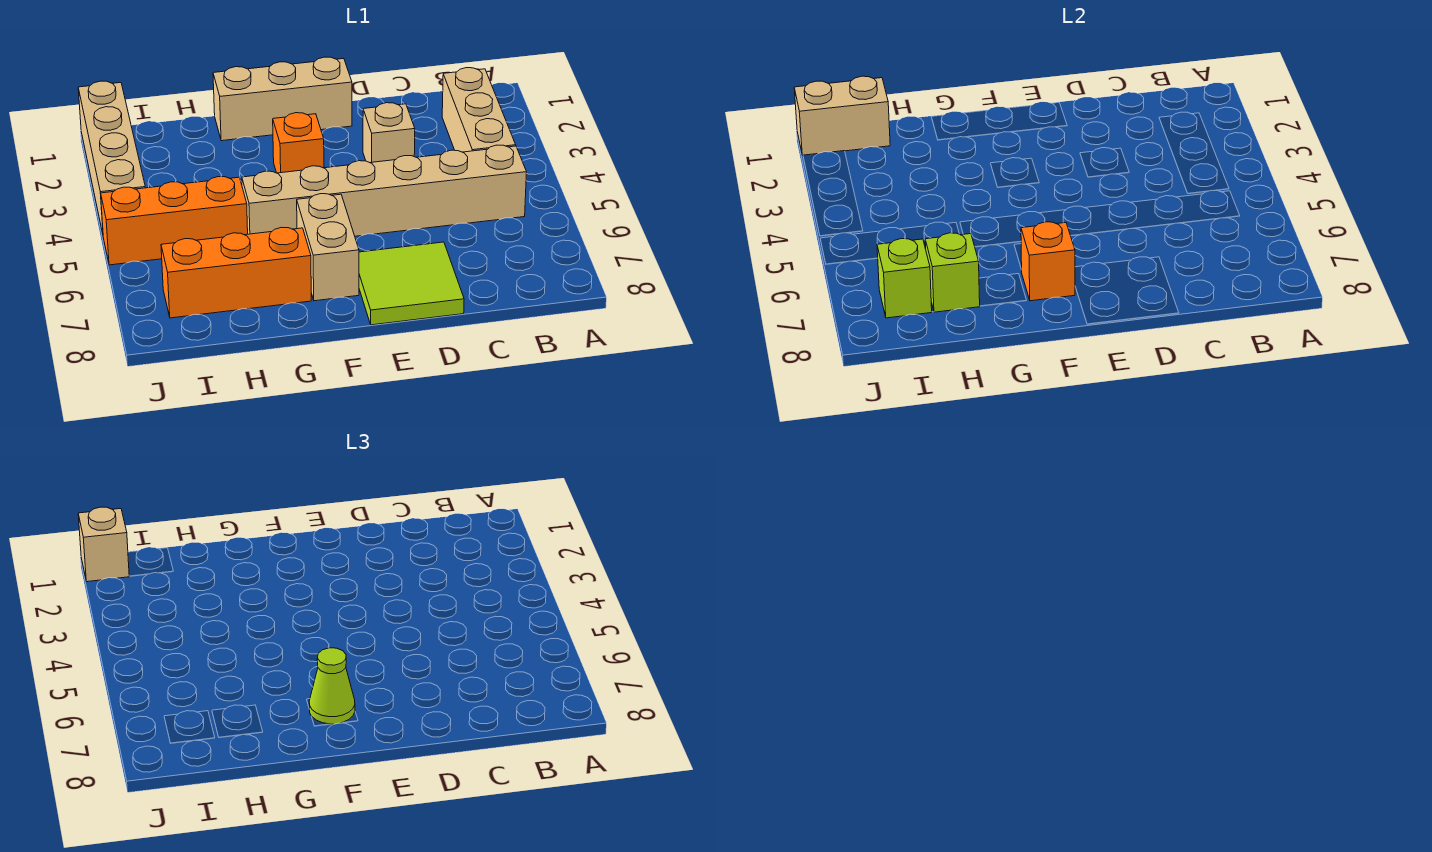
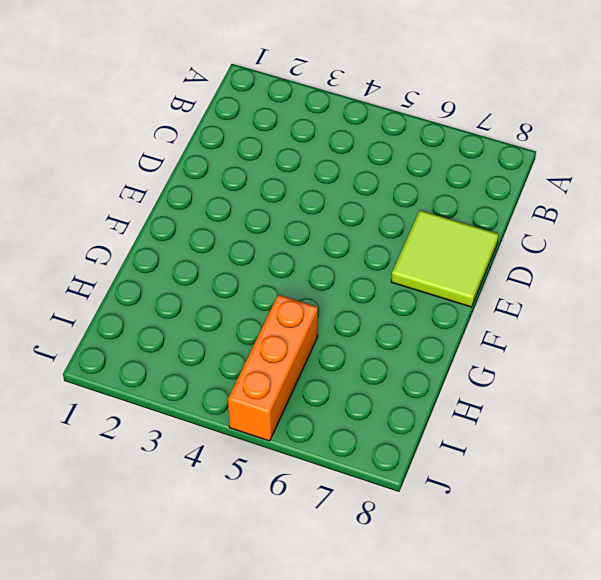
none -> tan brick B2:B4 level 1
none -> tan brick B5:G5 level 1
none -> tan brick D3 level 1

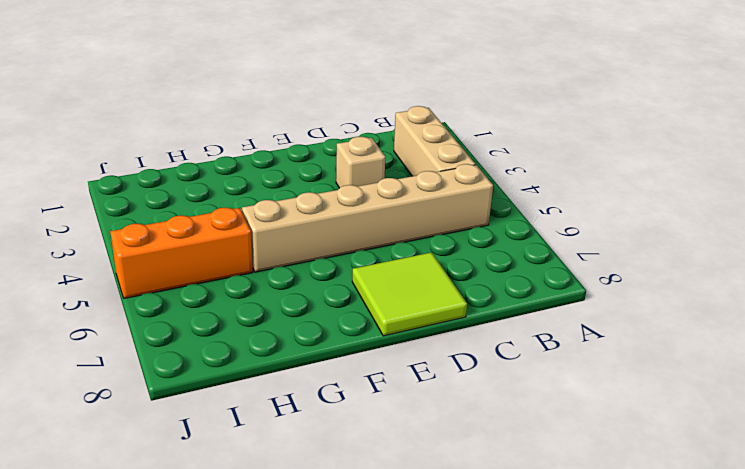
none -> tan brick E1:G1 level 1
none -> orange brick F3 level 1
none -> tan brick F6:F7 level 1

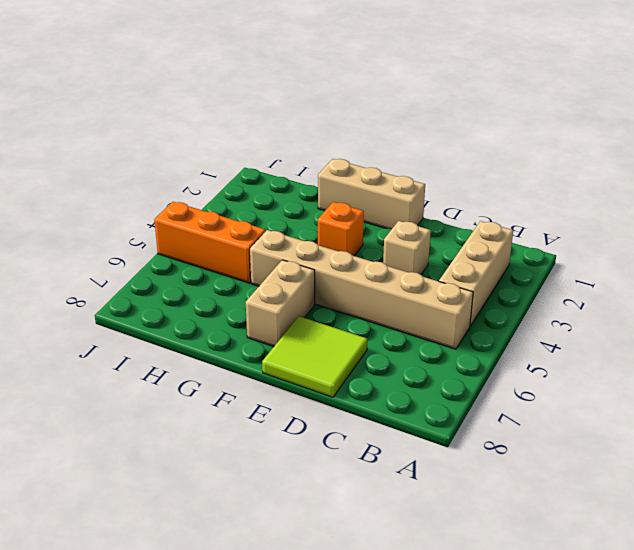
none -> orange brick G7:I7 level 1
none -> tan brick J1:J4 level 1
none -> orange brick F7 level 2

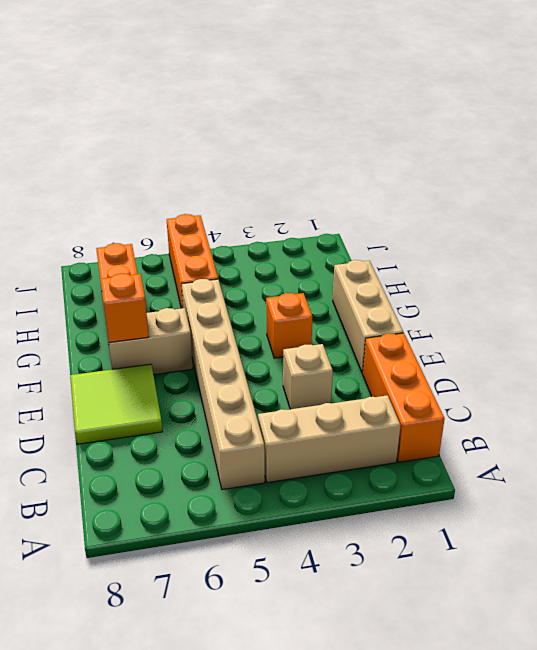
orange brick B1:D1 level 1 -> none
none -> tan brick J1:J4 level 1
none -> lime brick H7 level 2
none -> tan brick I1:J1 level 2

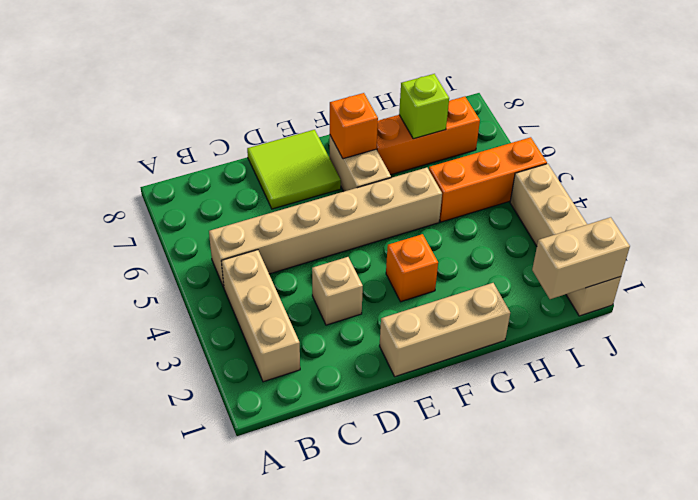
none -> lime brick I7 level 2
none -> lime cone F7 level 3
none -> tan brick J1 level 3

